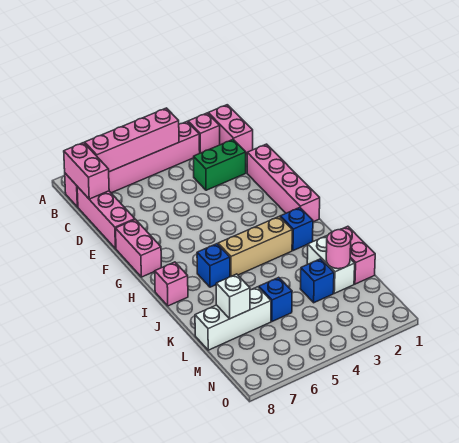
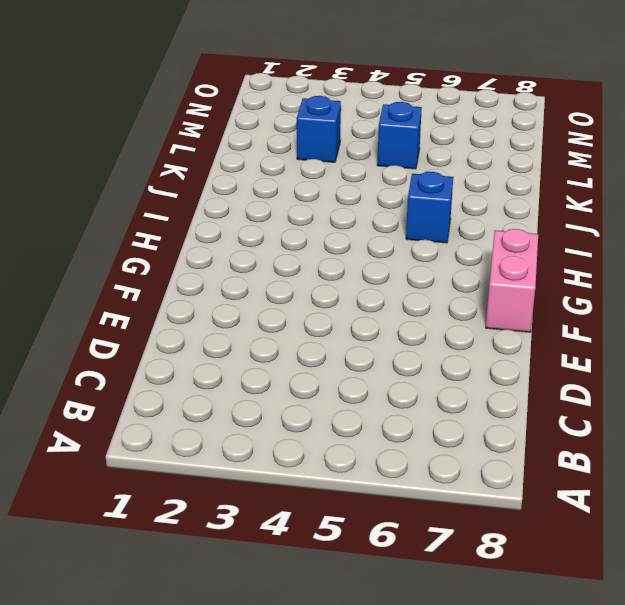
none -> pink brick B1:C1 level 1
none -> pink brick B2 level 1
none -> pink brick B3:B8 level 1

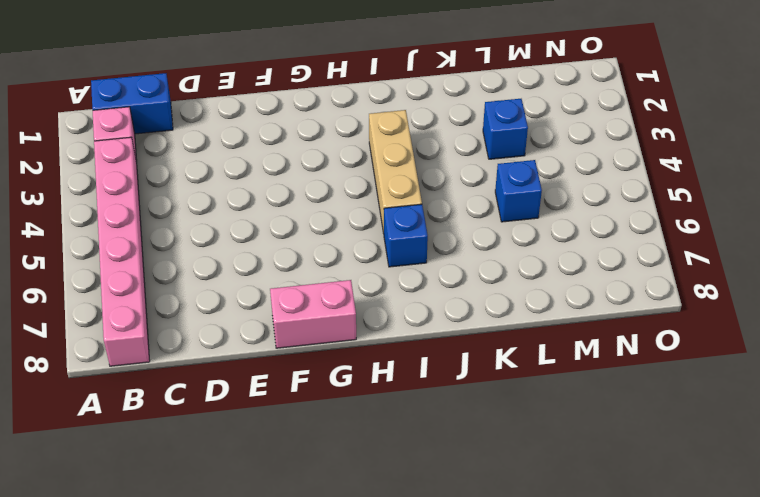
blue brick B1:C1 level 1 -> pink brick B1:C1 level 1
none -> pink brick C8:E8 level 1
none -> green brick D2:D3 level 1
none -> pink brick E1:H1 level 1

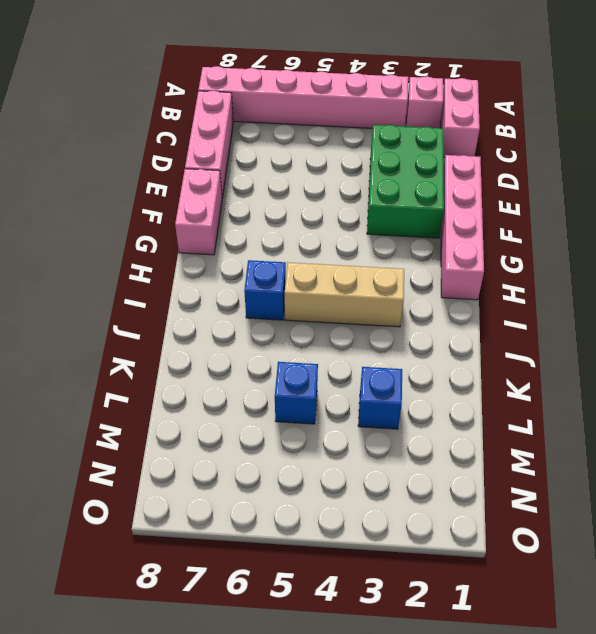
green brick D2:F3 level 1 -> green brick D2:D3 level 1
none -> blue brick I2 level 1
none -> pink brick I8 level 1
none -> pink brick K1:L1 level 1

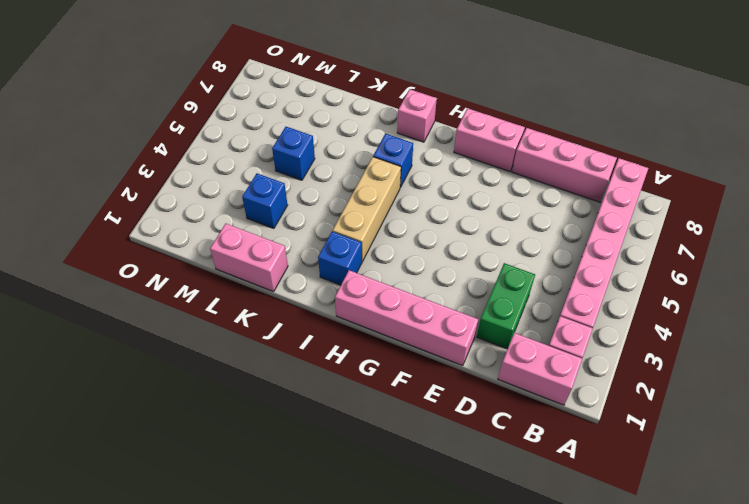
none -> white brick K2:L2 level 1
none -> white brick L6:L8 level 1
none -> pink brick B4:B7 level 2

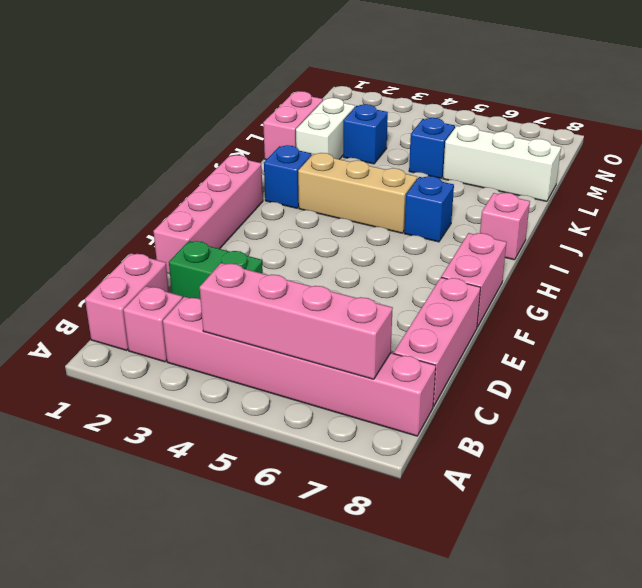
none -> pink brick B8:C8 level 2
none -> pink round brick L2 level 2
none -> white brick L7 level 2

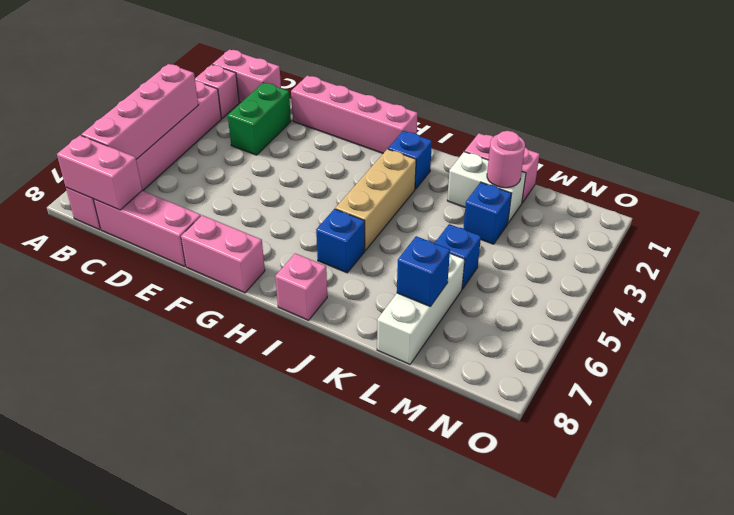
blue brick L7 level 2 -> white brick L7 level 2

